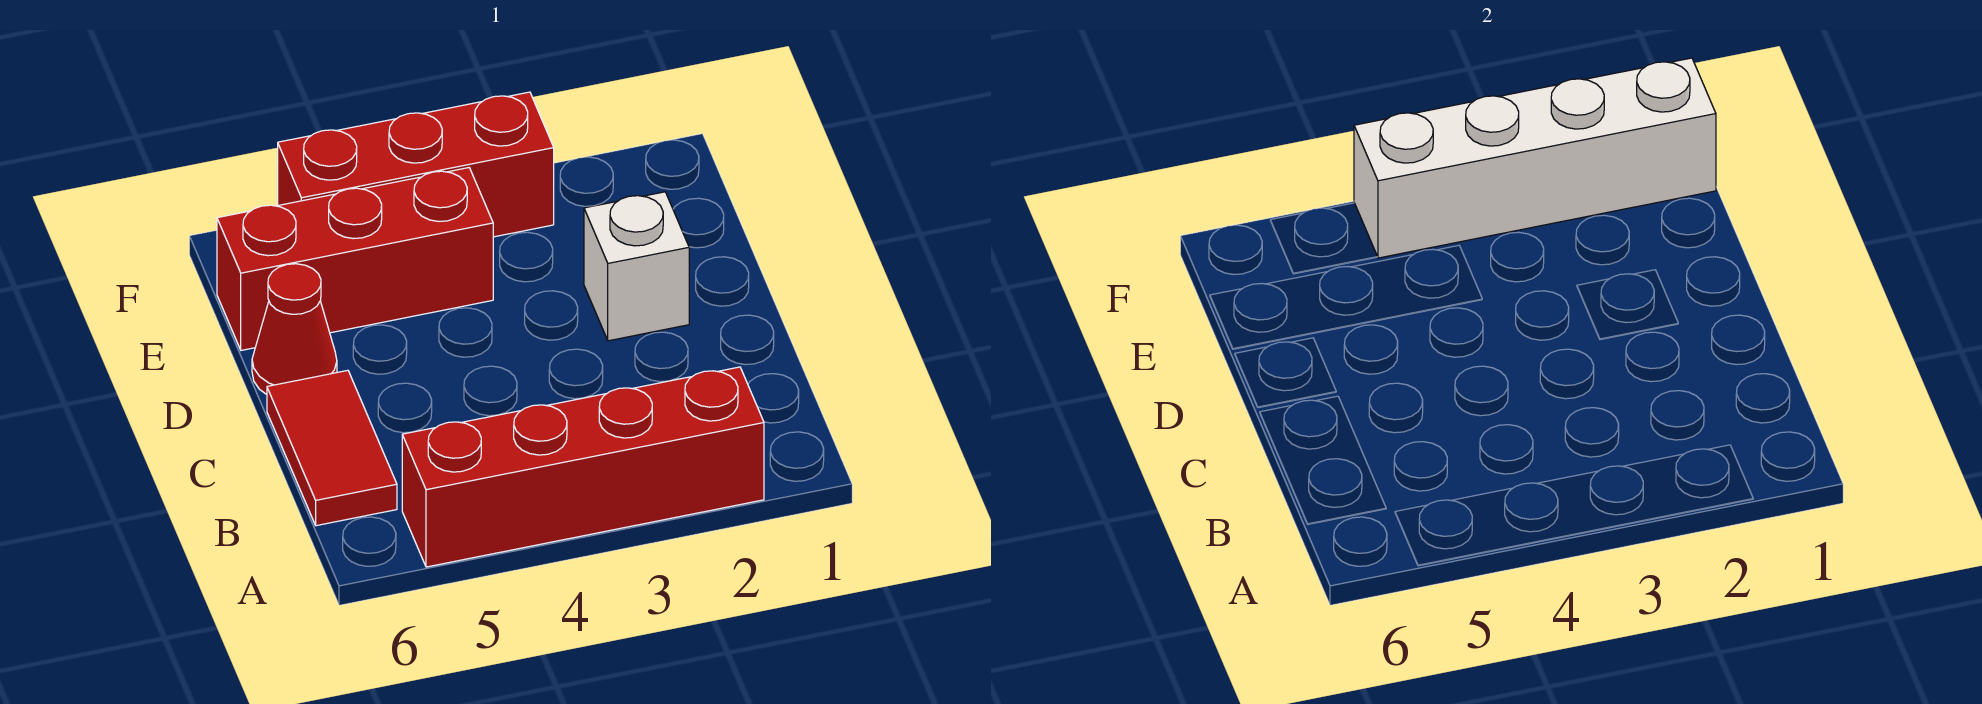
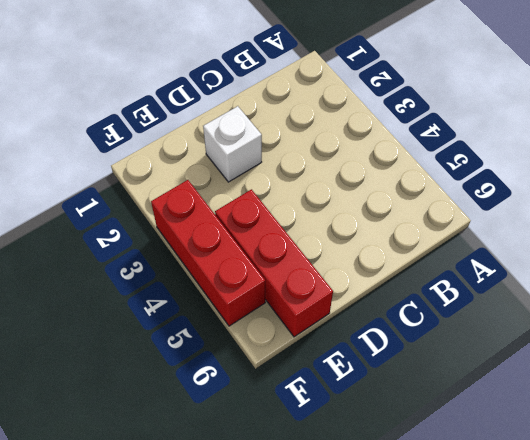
none -> red brick A2:A5 level 1
none -> red tile B6:C6 level 1

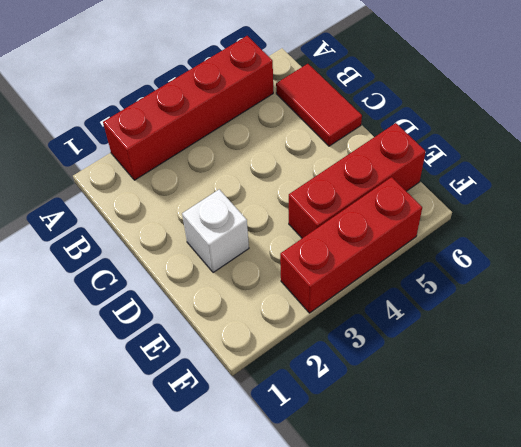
none -> red cone D6 level 1
none -> white brick F1:F4 level 2

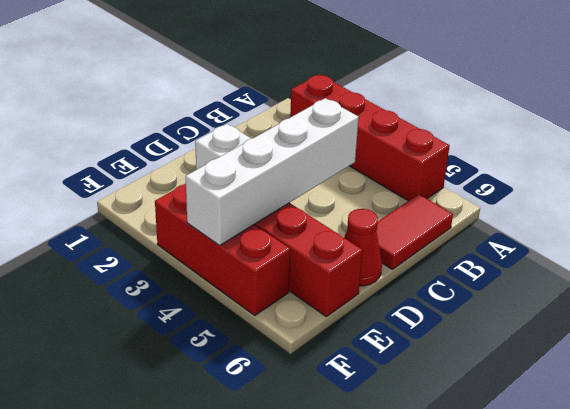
white brick C4:F4 level 2 -> white brick F1:F4 level 2

